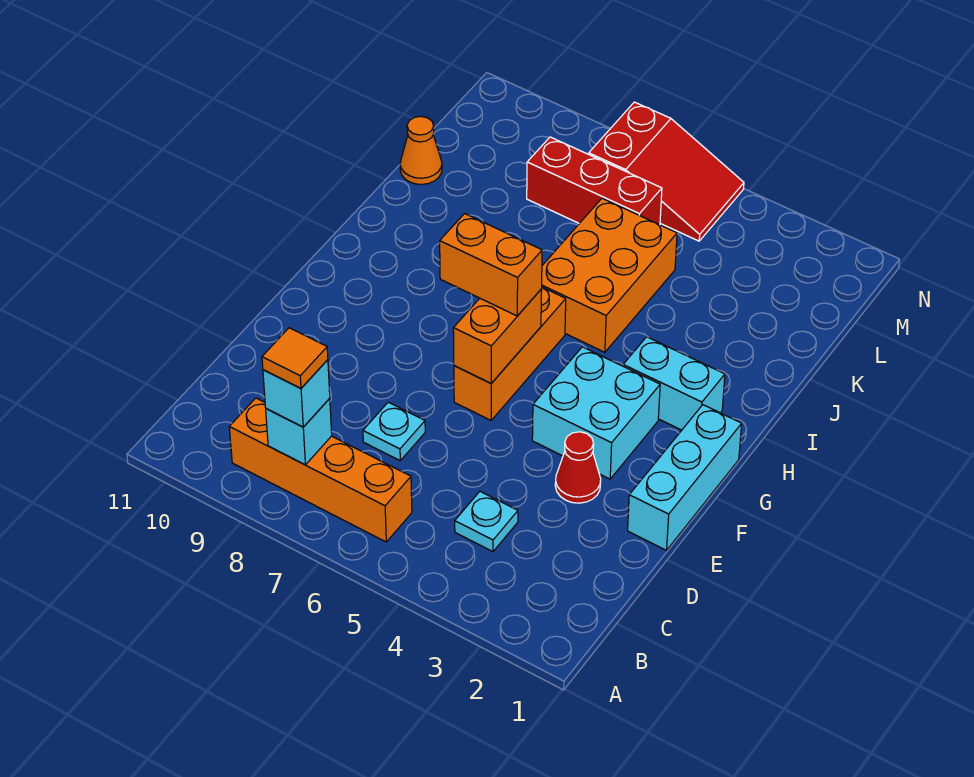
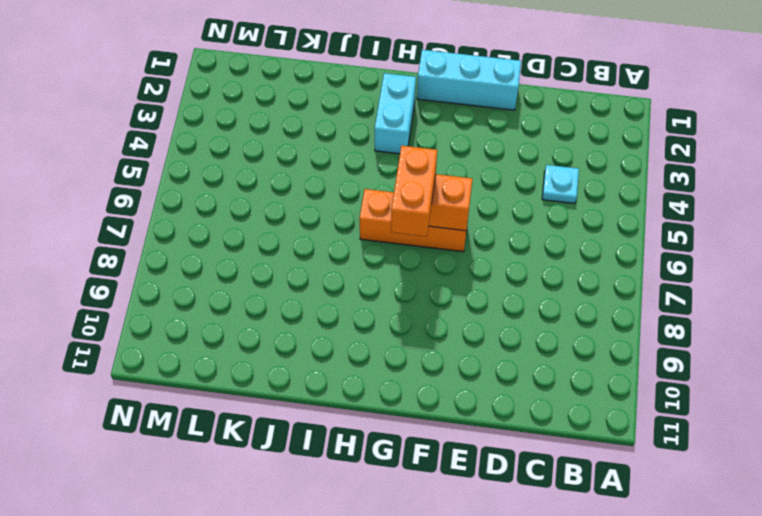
none -> orange brick B6:B9 level 1
none -> cyan plate D7 level 1
none -> red cone E3 level 1

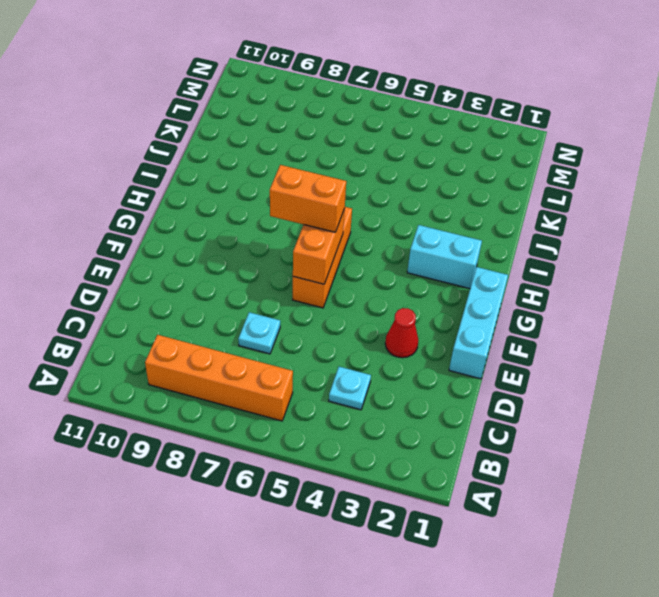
none -> cyan brick F3:G4 level 1
none -> orange brick I5:K6 level 1
none -> orange cone K11 level 1

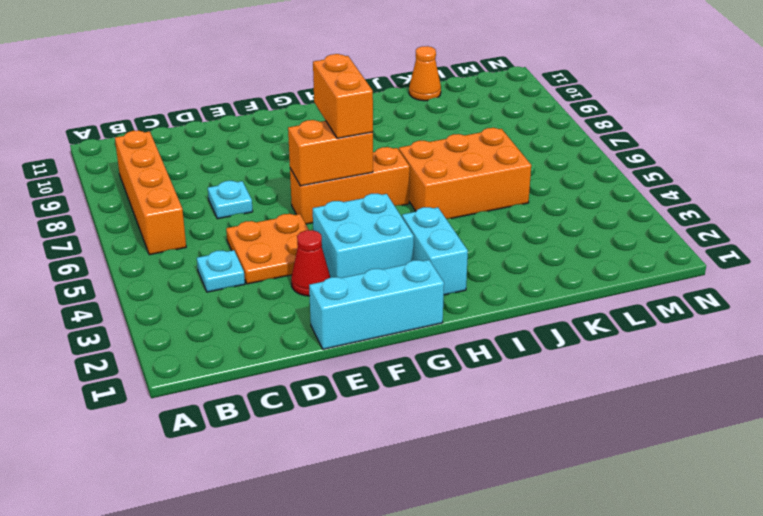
orange plate D4:E5 level 1 -> none
none -> red brick L6:L8 level 1
none -> red slope M5:N7 level 1 top 7
none -> cyan brick B8 level 2

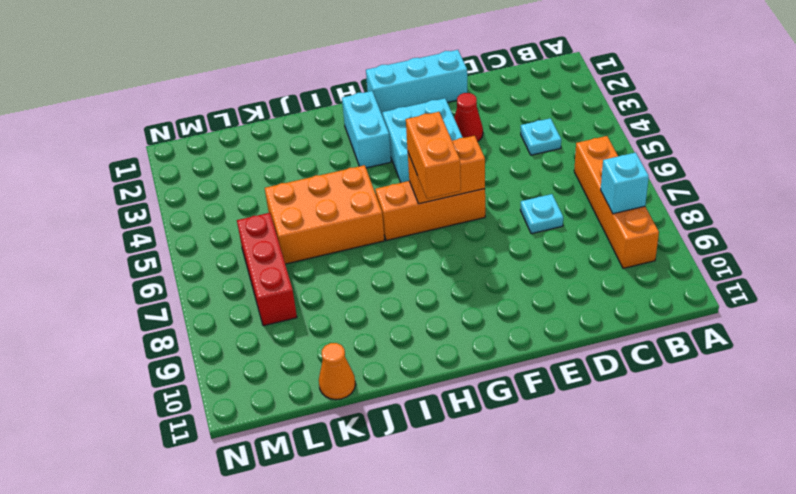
none -> red slope M5:N7 level 1 top 7
none -> cyan brick B8 level 3
none -> orange tile B8 level 4

